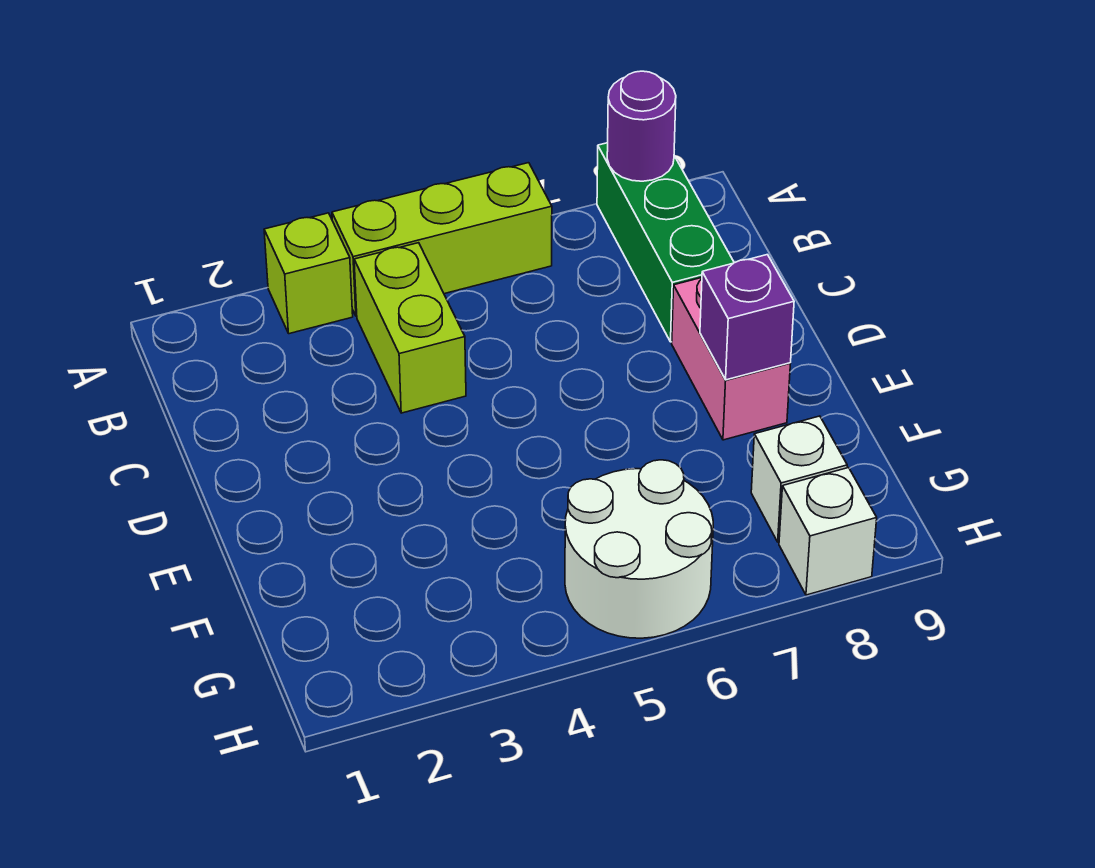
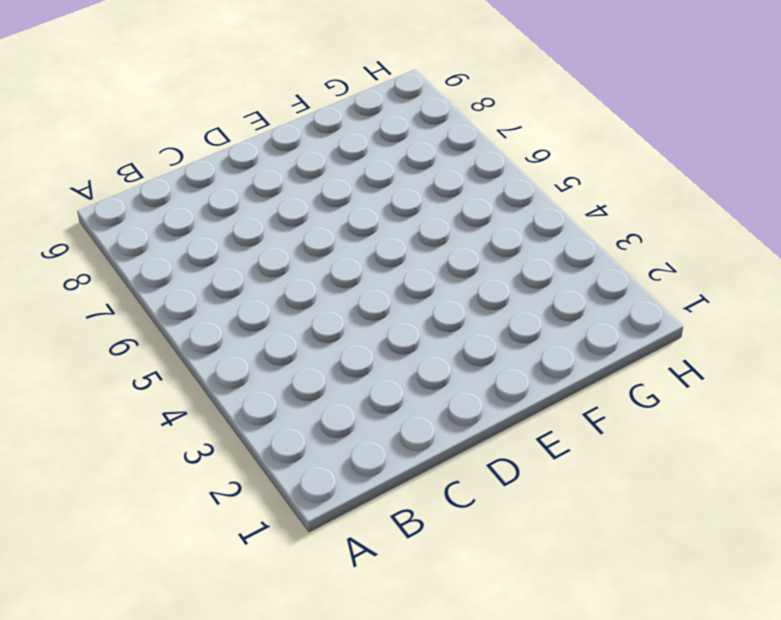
none -> lime brick A3 level 1
none -> lime brick A4:A6 level 1

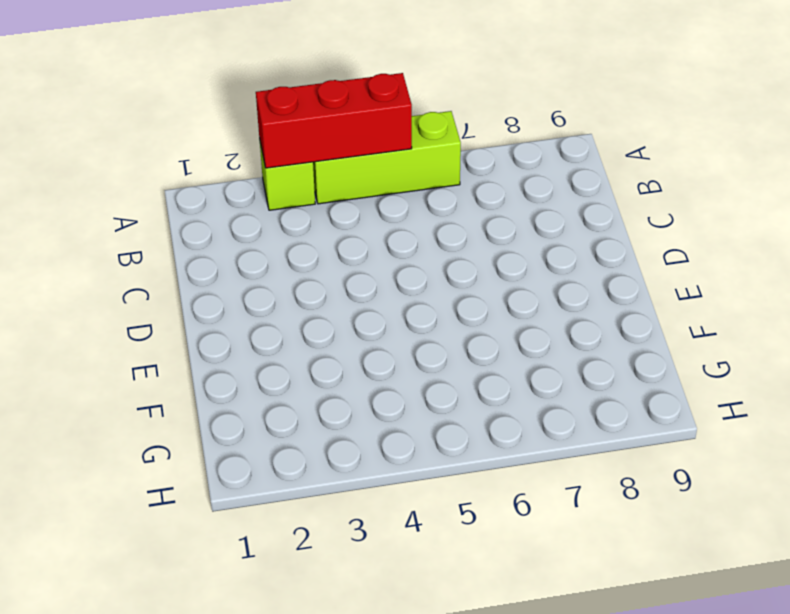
red brick A3:A5 level 2 -> none
none -> green brick A8:C8 level 1
none -> lime brick B4:C4 level 1

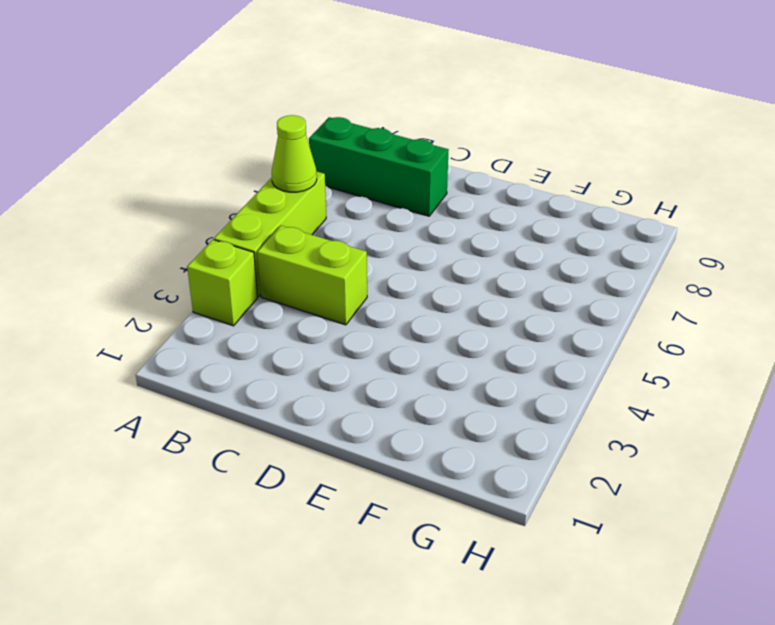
lime cone A6 level 2 -> none
none -> pink brick D8:E8 level 1
none -> white round brick G5:H6 level 1

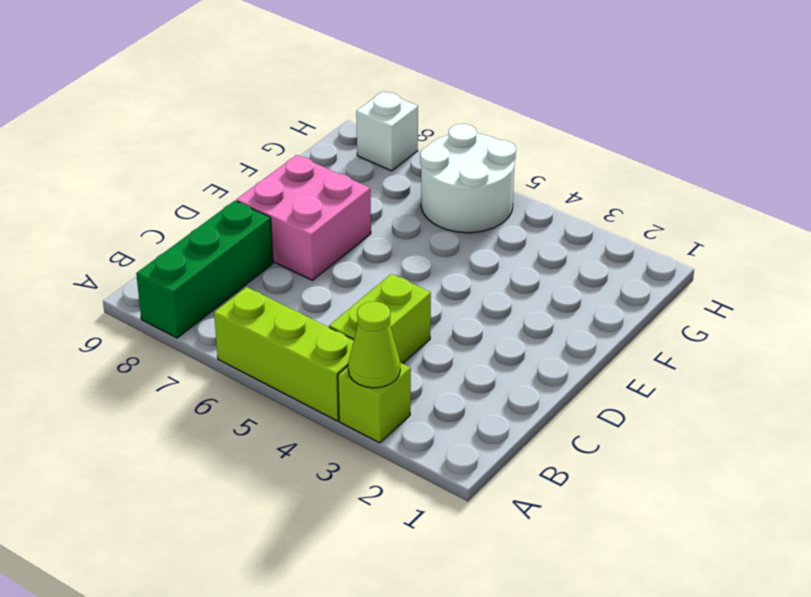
lime cone A3 level 2 -> none
pink brick D7:E8 level 1 -> pink brick D8:E8 level 1
none -> white brick G8 level 1
none -> purple round brick A8 level 2

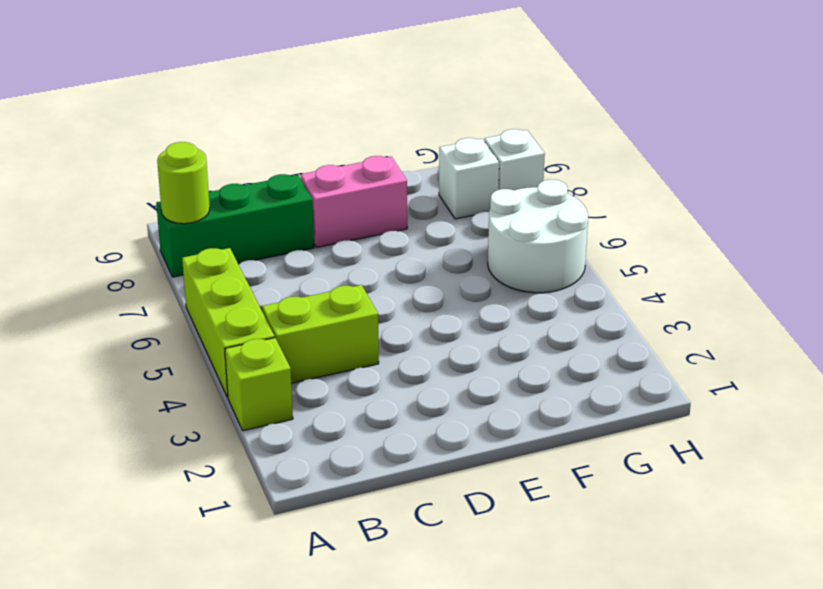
lime round brick A8 level 2 -> purple round brick A8 level 2
none -> purple brick E8 level 2

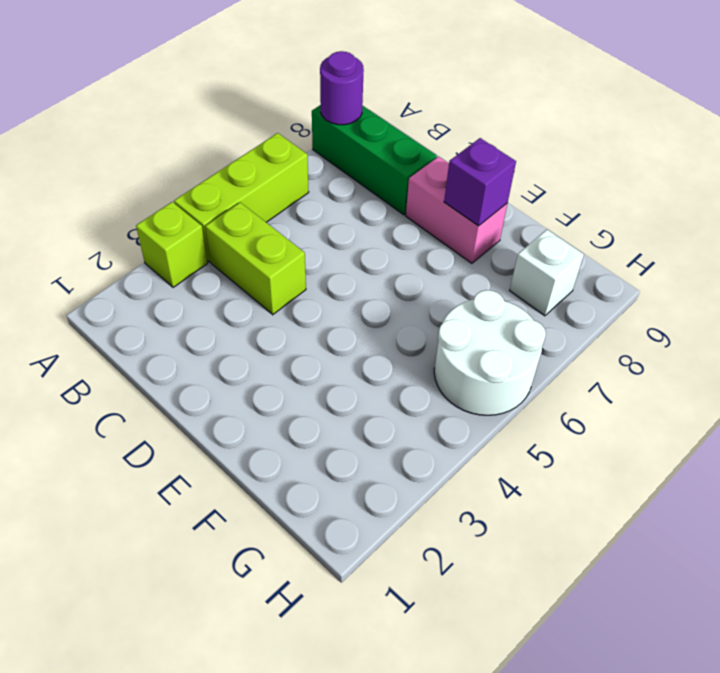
none -> white brick H8 level 1

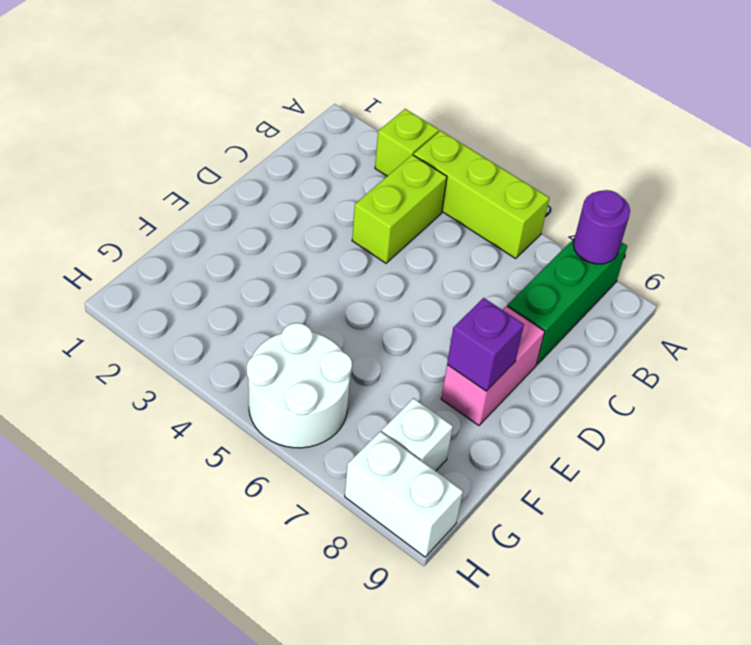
white brick H8:H9 level 1 -> white brick H8 level 1

